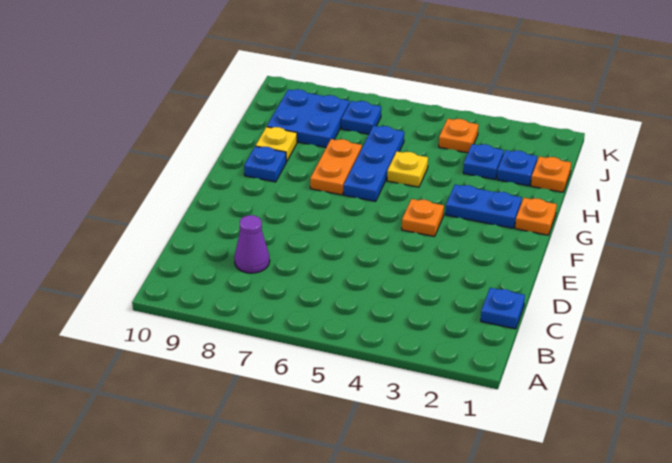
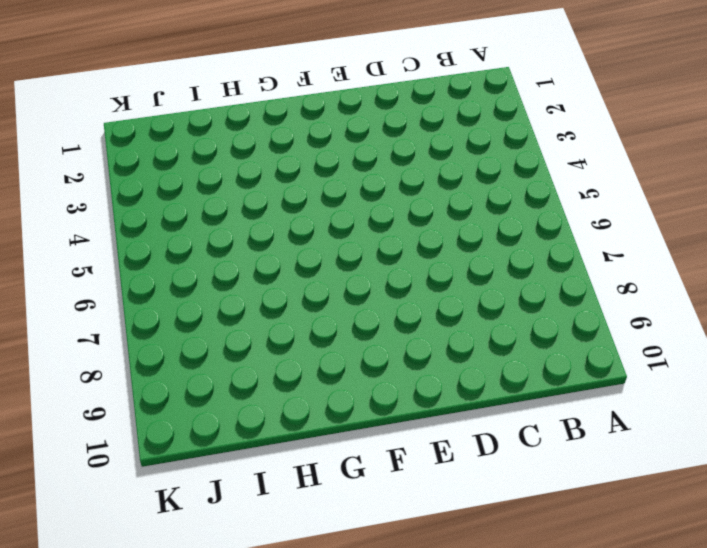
none -> blue plate C1 level 1
none -> purple cone C8 level 1
none -> orange plate F4 level 1

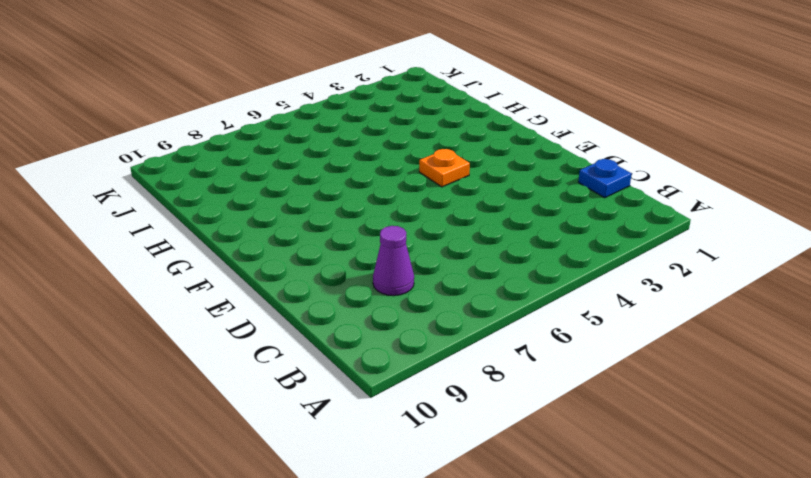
none -> orange plate G1 level 1
none -> blue plate G2:G3 level 1
none -> blue plate G6:I6 level 1

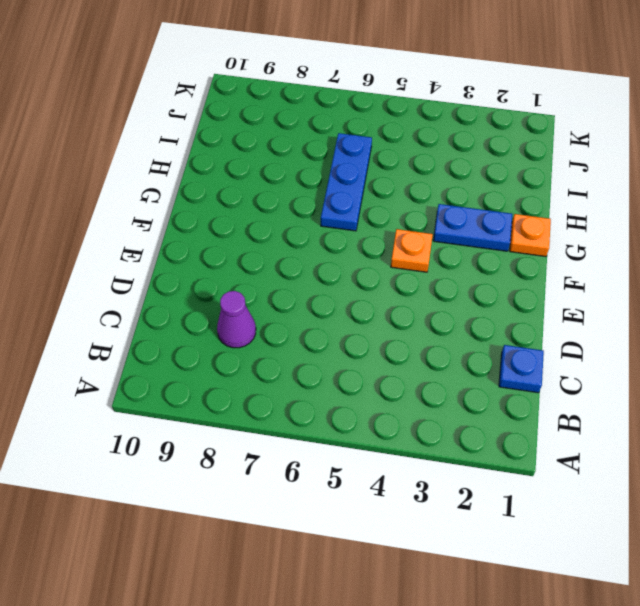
none -> orange plate G7:H7 level 1
none -> blue plate G9 level 1
none -> yellow plate H5 level 1

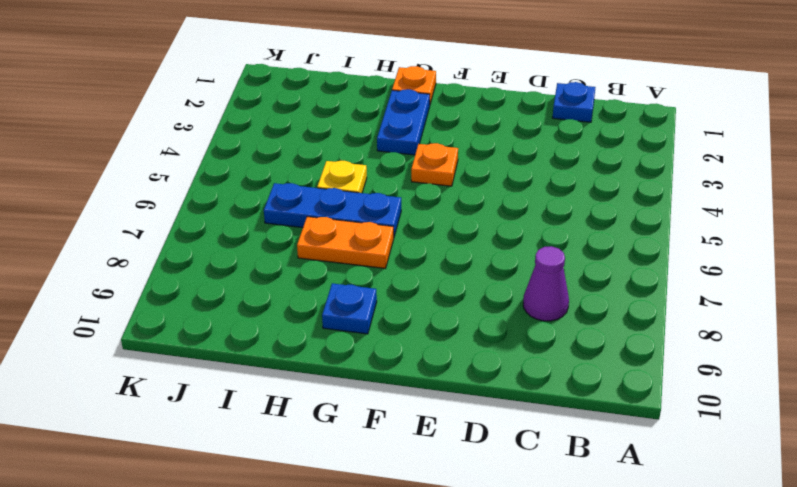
none -> yellow plate H9 level 1
none -> orange plate I1 level 1
none -> blue plate I2 level 1

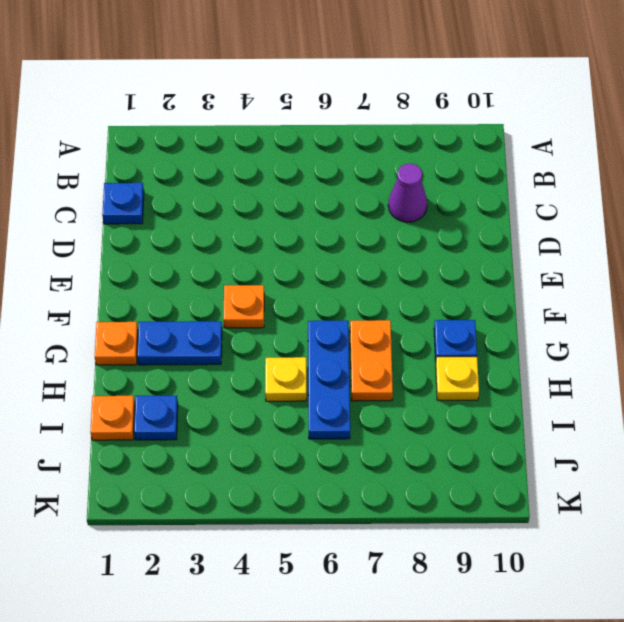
none -> blue plate I3 level 1
none -> blue plate I8:J9 level 1
none -> orange plate J4 level 1

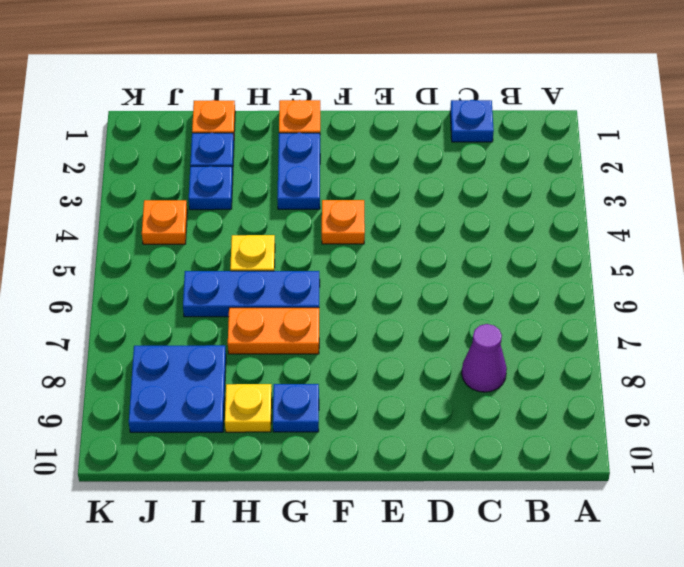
none -> blue plate J7 level 1

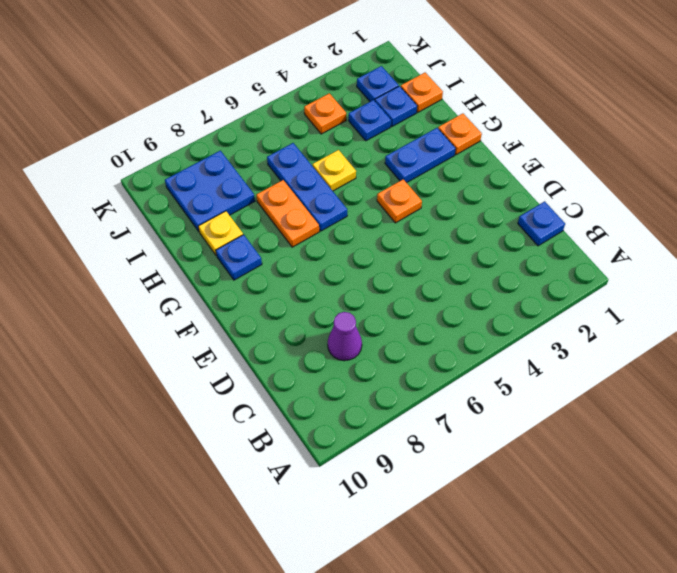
blue plate J2 level 1 -> blue plate J7 level 1

